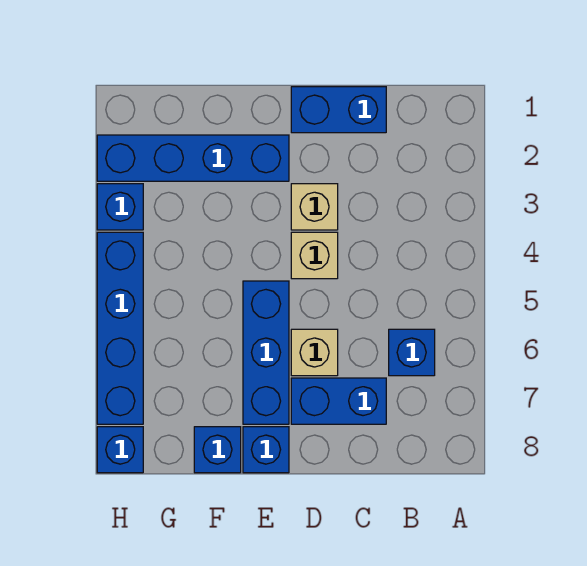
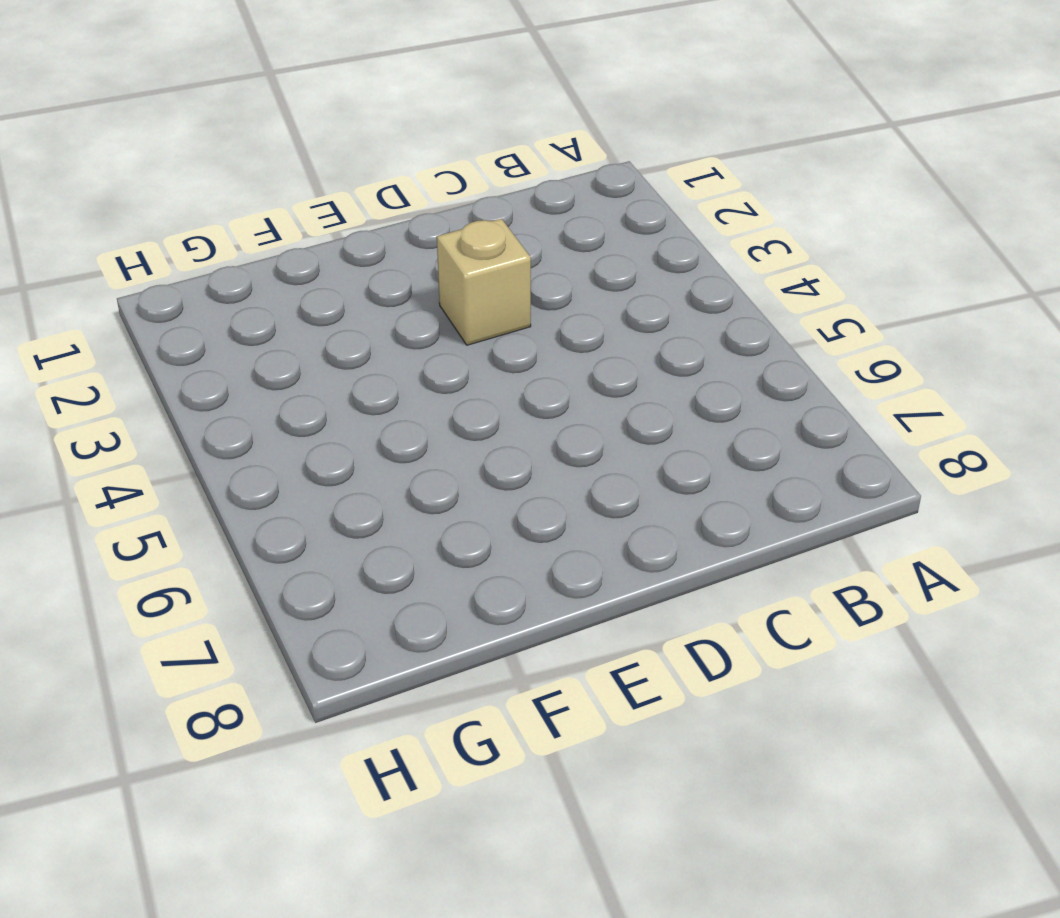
none -> blue brick B6 level 1
none -> blue brick C1:D1 level 1
none -> blue brick C7:D7 level 1

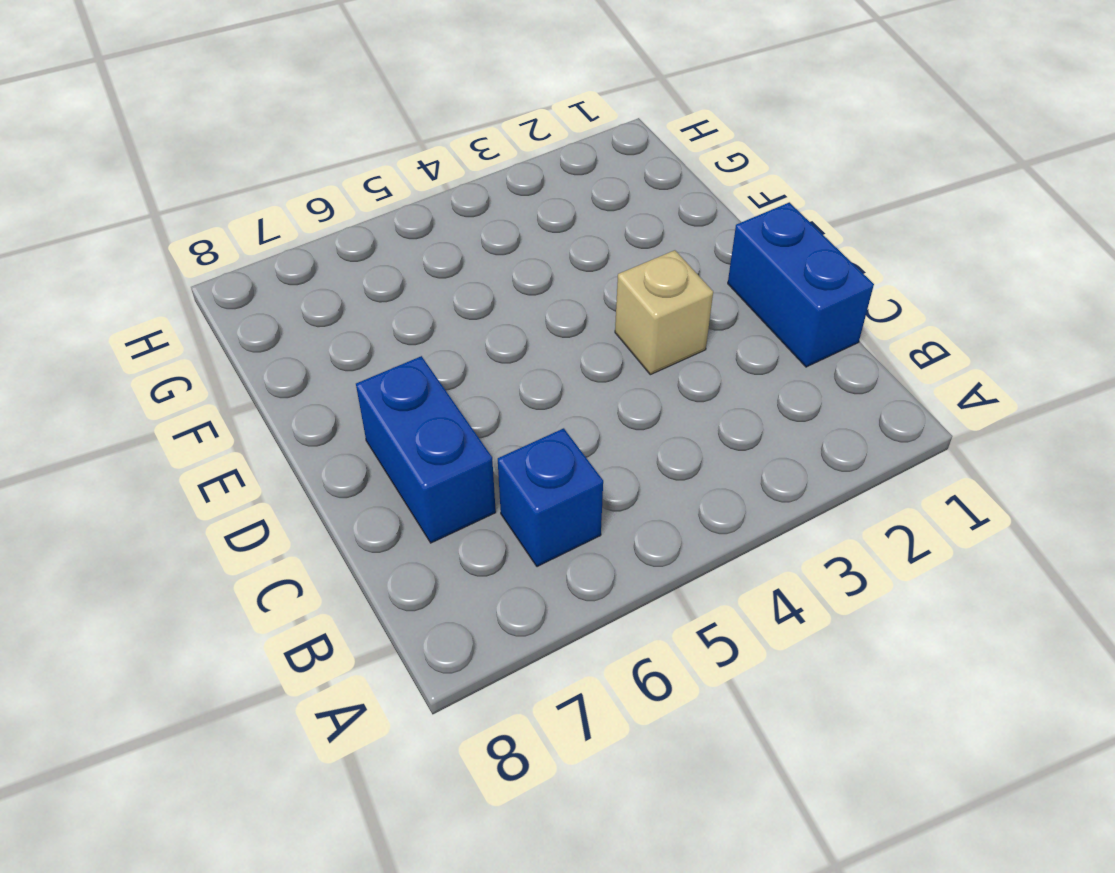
none -> tan brick D4 level 1
none -> tan brick D6 level 1
none -> blue brick E2:H2 level 1

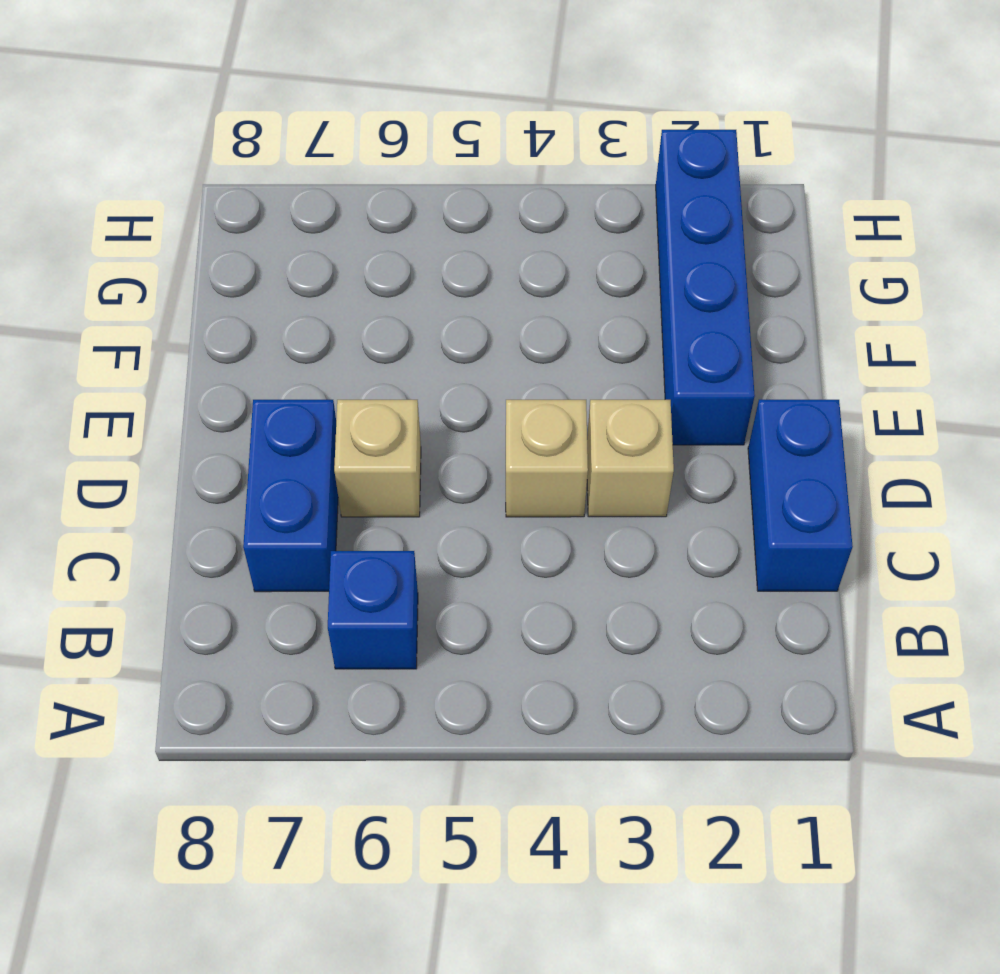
none -> blue brick E5:E7 level 1
none -> blue brick E8 level 1
none -> blue brick F8 level 1

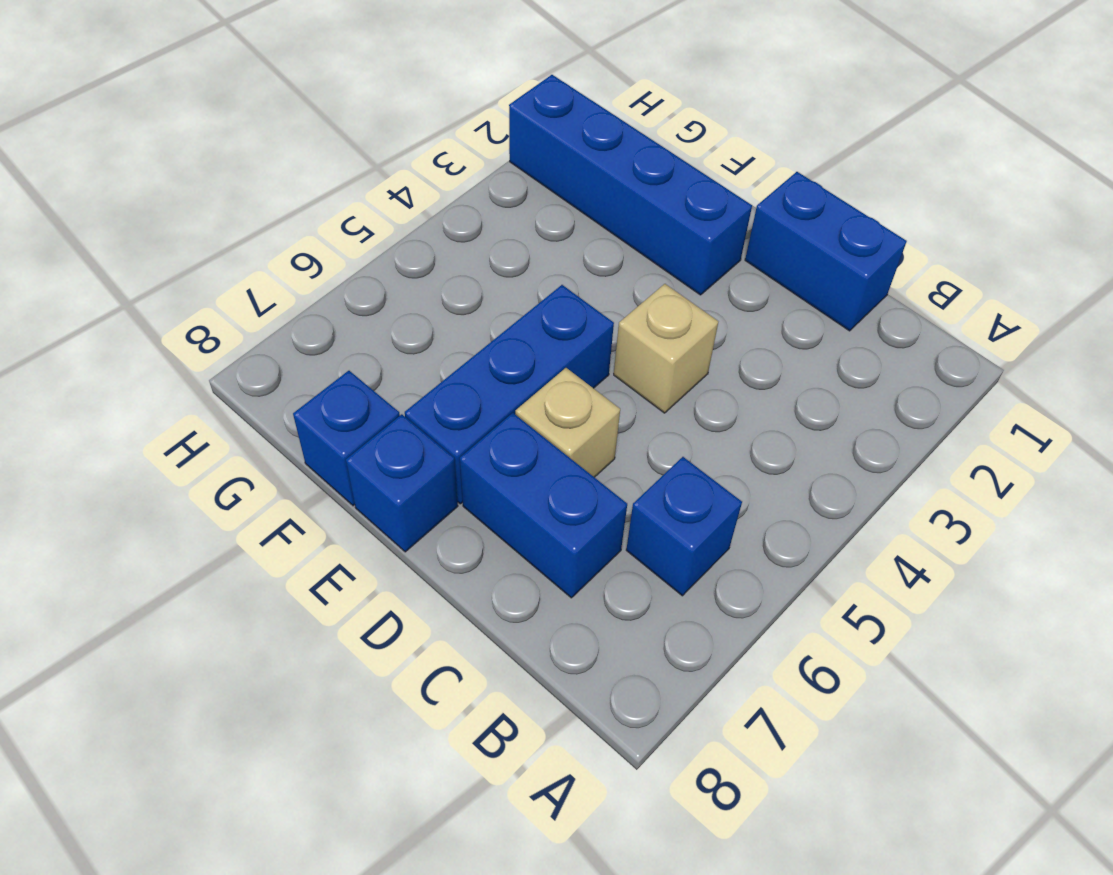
none -> tan brick D3 level 1
none -> blue brick H3 level 1
none -> blue brick H4:H7 level 1

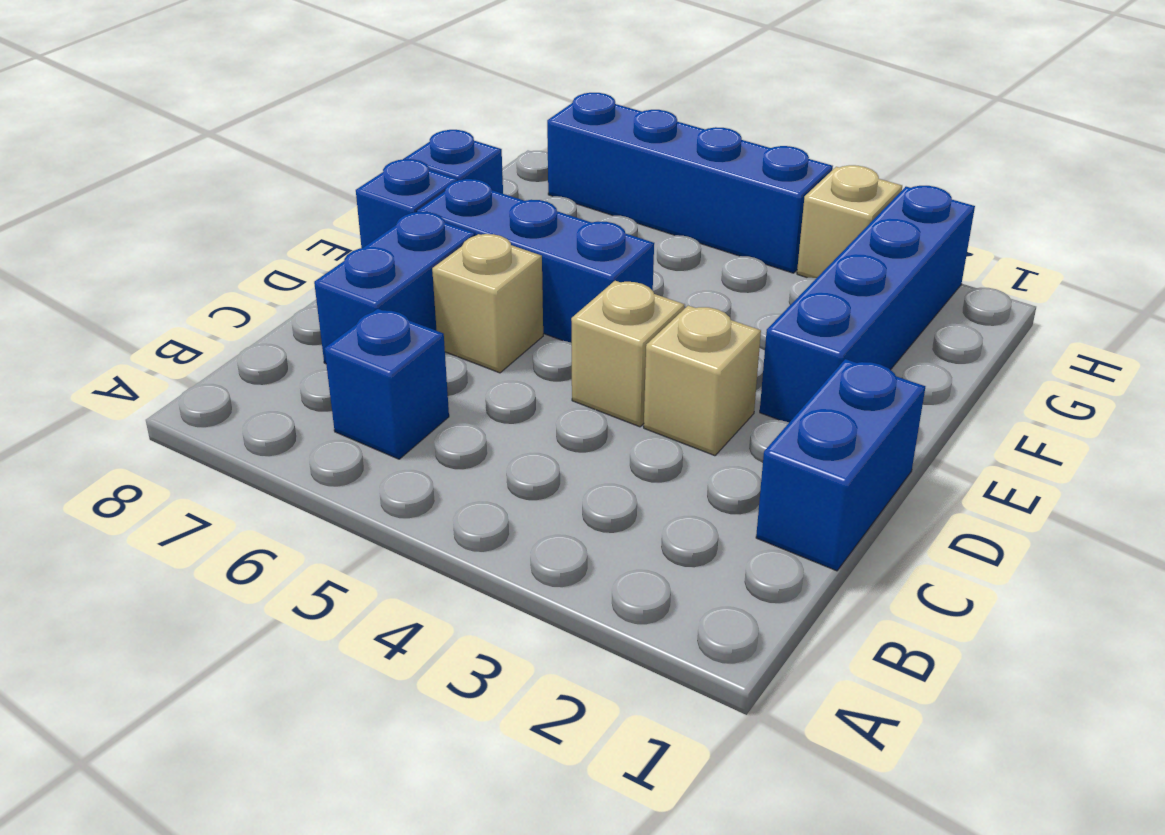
tan brick H3 level 1 -> blue brick H3 level 1
none -> blue brick H8 level 1

